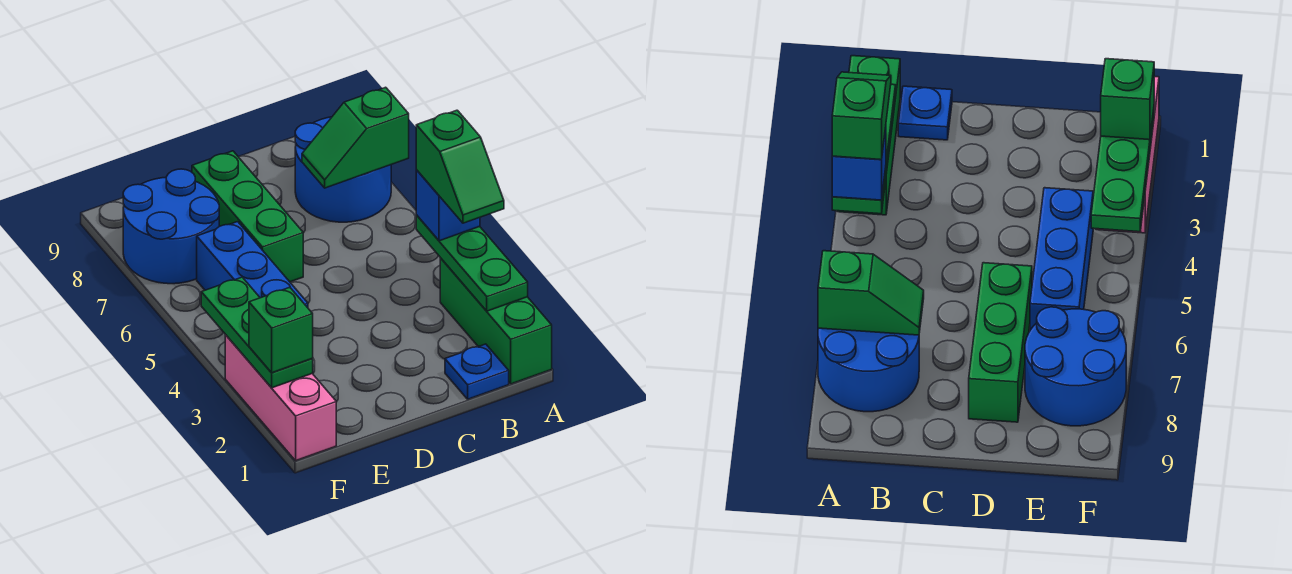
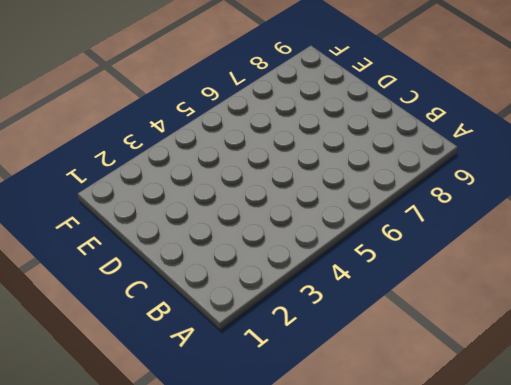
none -> green brick A1:A3 level 1
none -> blue round brick A7:B8 level 1
none -> blue plate B1 level 1

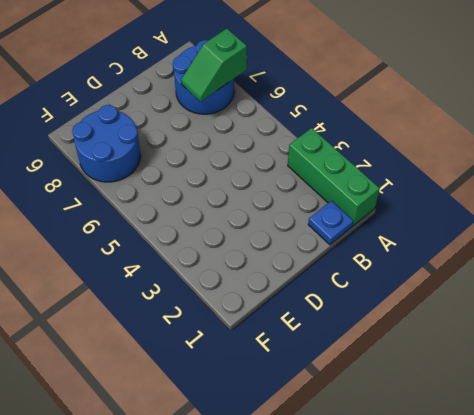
none -> green brick D6:D8 level 1
none -> blue brick E4:E6 level 1
none -> pink brick F1:F3 level 1

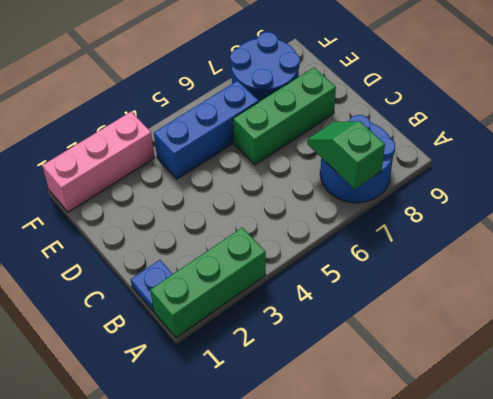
none -> green plate A2:A4 level 2
none -> green plate F2:F4 level 2
none -> blue brick A4 level 3

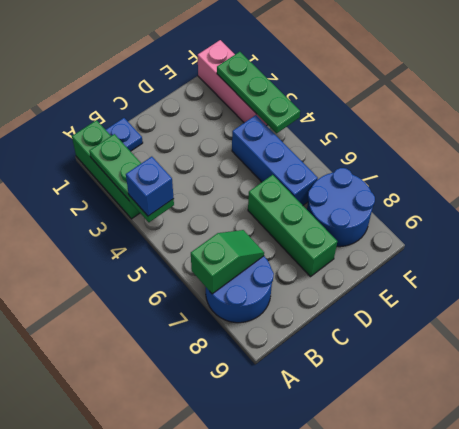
none -> green brick F2 level 3
none -> green slope A3:A4 level 4 top 4

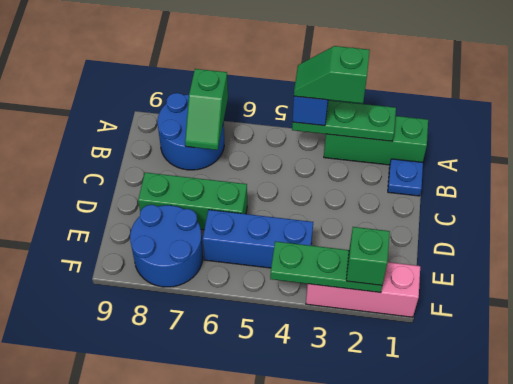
green slope A3:A4 level 4 top 3 -> green slope A3:A4 level 4 top 4

